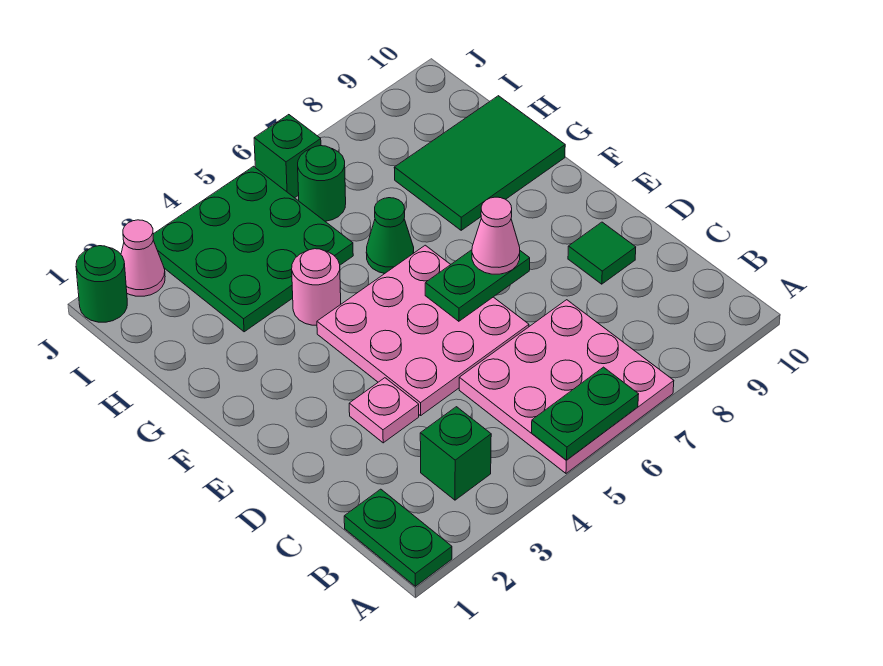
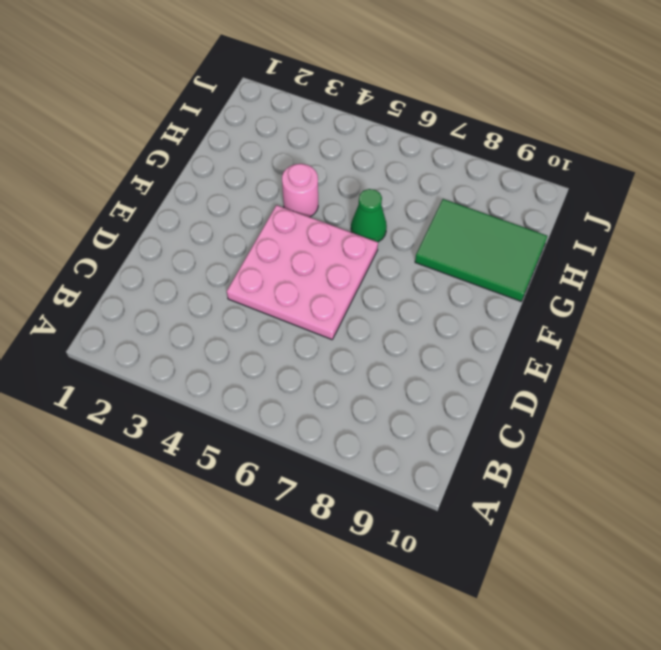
none -> green plate A1:B1 level 1
none -> pink plate A5:C7 level 1
none -> green brick B3 level 1

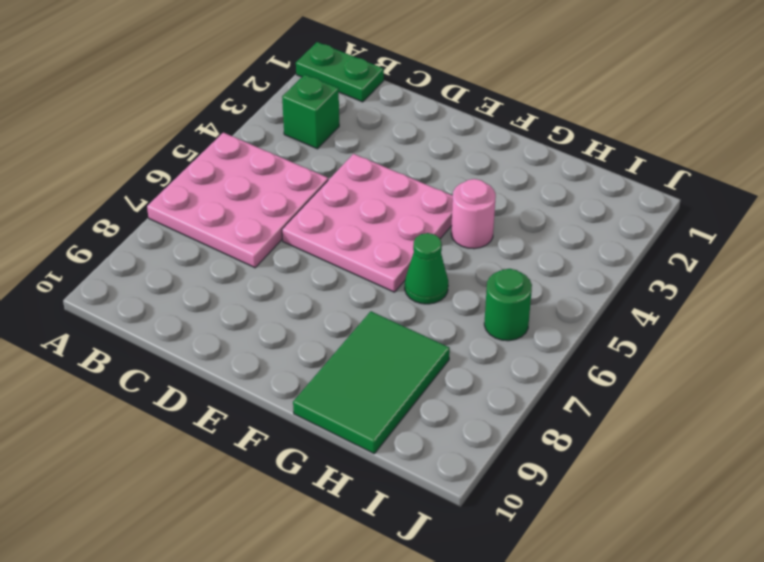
none -> pink plate D3 level 1
none -> green tile D9 level 1
none -> green plate H3:J5 level 1

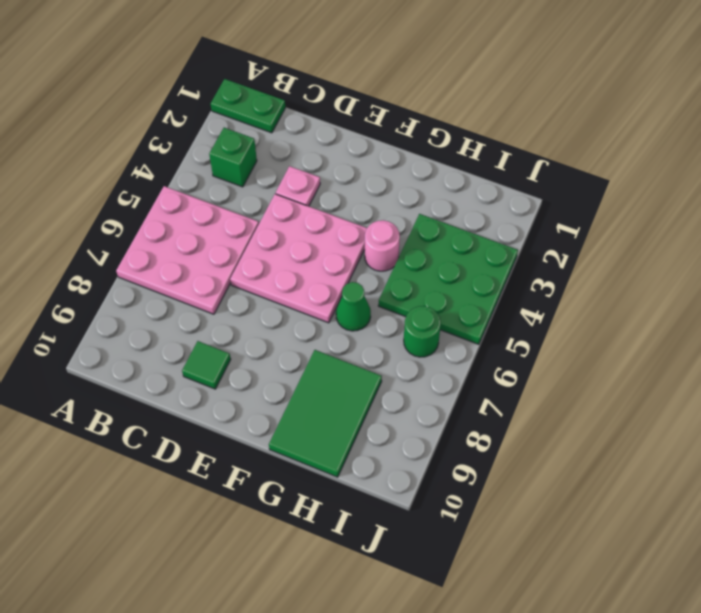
none -> green round brick J1 level 1
none -> pink cone J2 level 1
none -> green brick J6 level 1

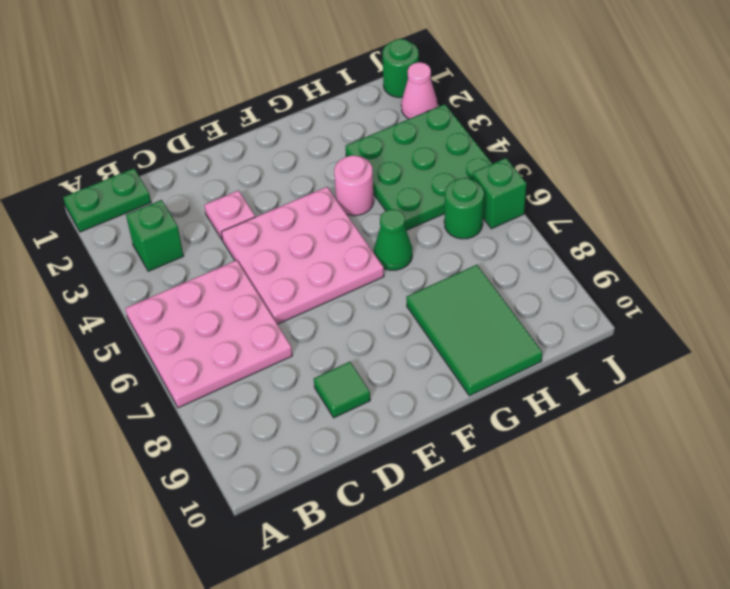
none -> green plate A5:A6 level 2
none -> green plate E6:E7 level 2
none -> pink cone E7 level 3

